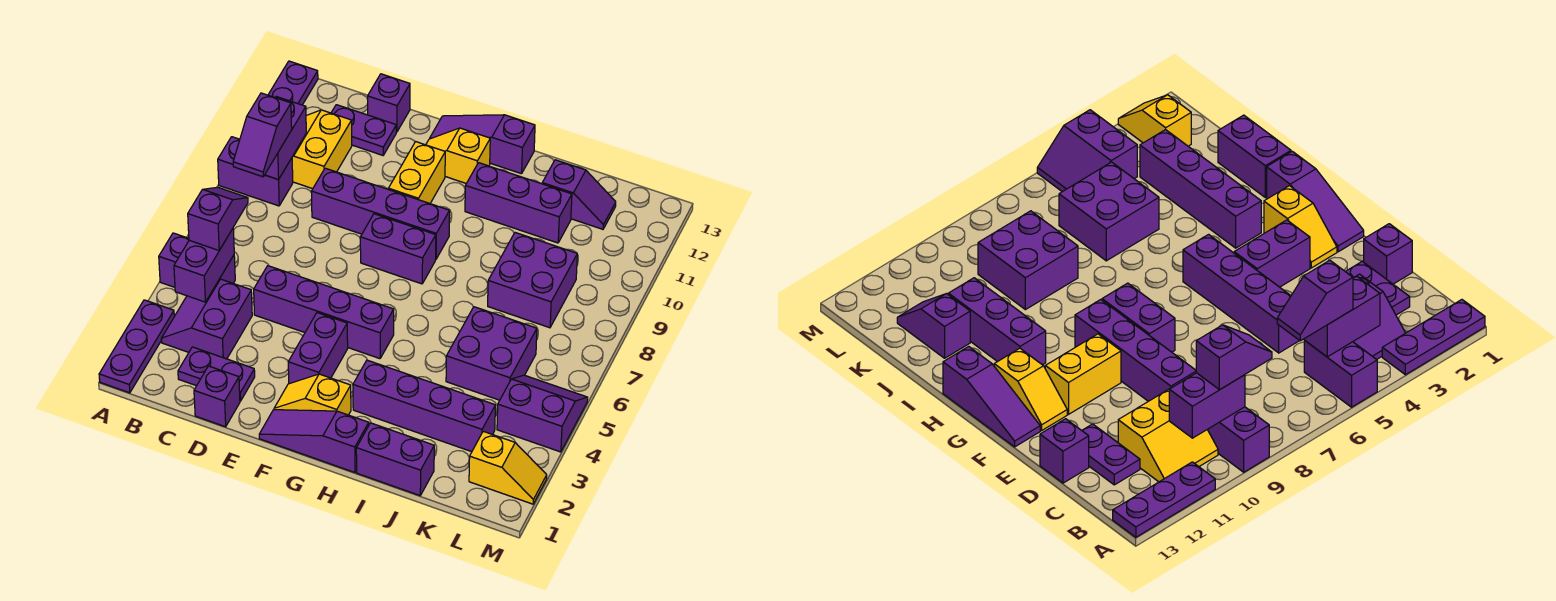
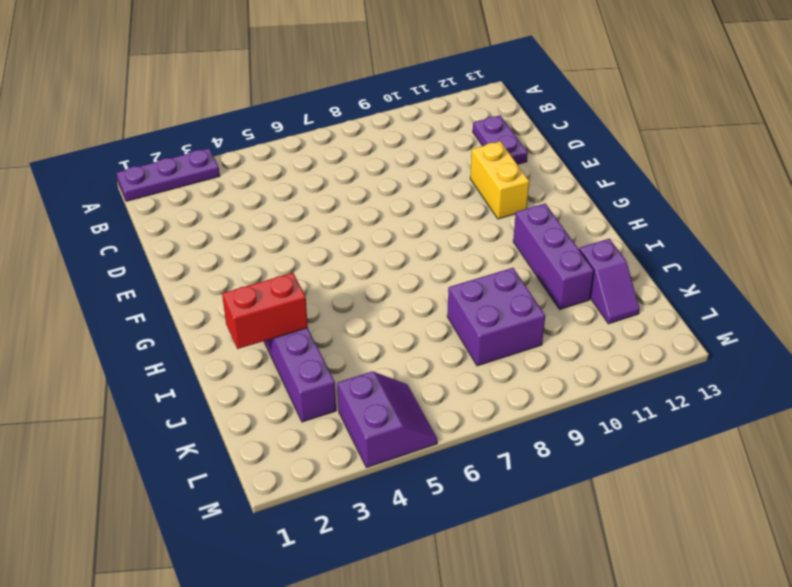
yellow brick E11:F11 level 1 -> yellow brick F10:F11 level 1
red brick I2:I3 level 2 -> none
none -> purple brick A5:B5 level 1
none -> purple brick A9:B9 level 1
none -> purple plate A11:A13 level 1
none -> purple slope B3:C4 level 1 top C

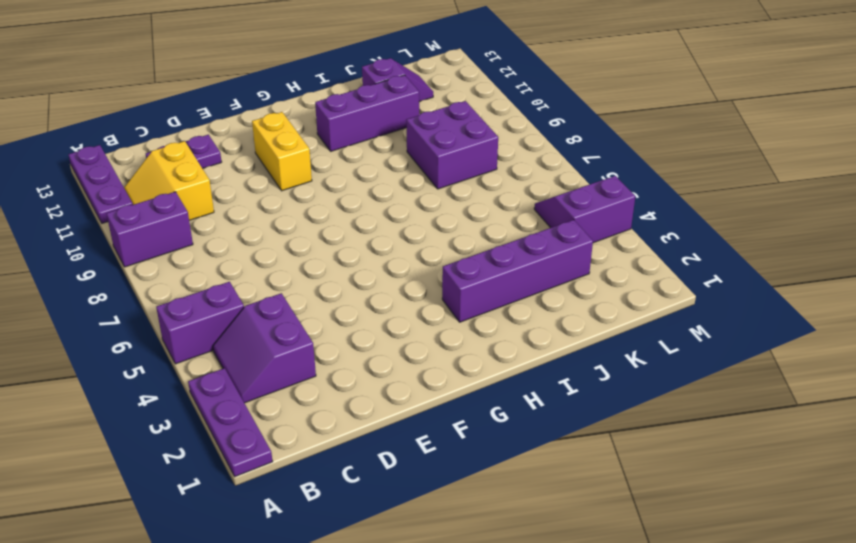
none -> purple plate C2:D2 level 1
none -> purple brick D1 level 1
none -> purple brick D5:G5 level 1
none -> purple brick D9:G9 level 1

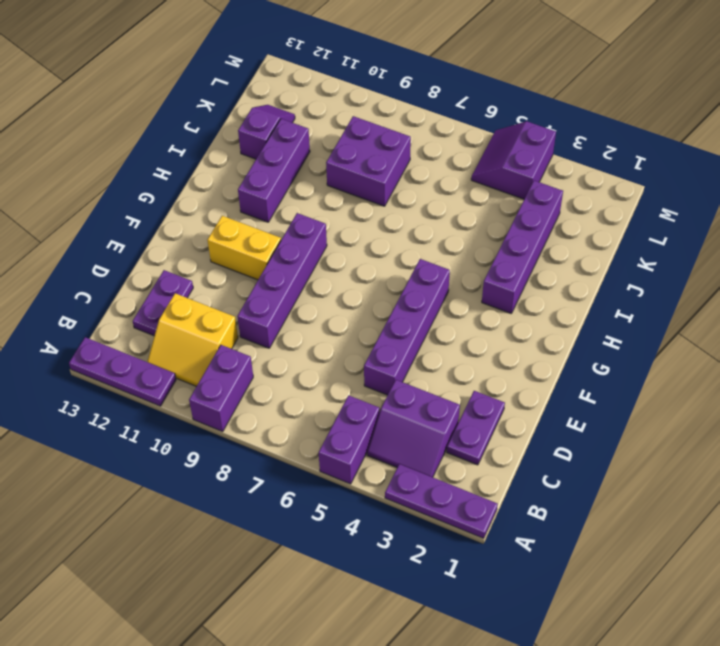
none -> purple brick D1 level 1
none -> purple brick D13 level 1
none -> purple slope F1:H1 level 1 top H
none -> yellow slope F2:G2 level 1 top G

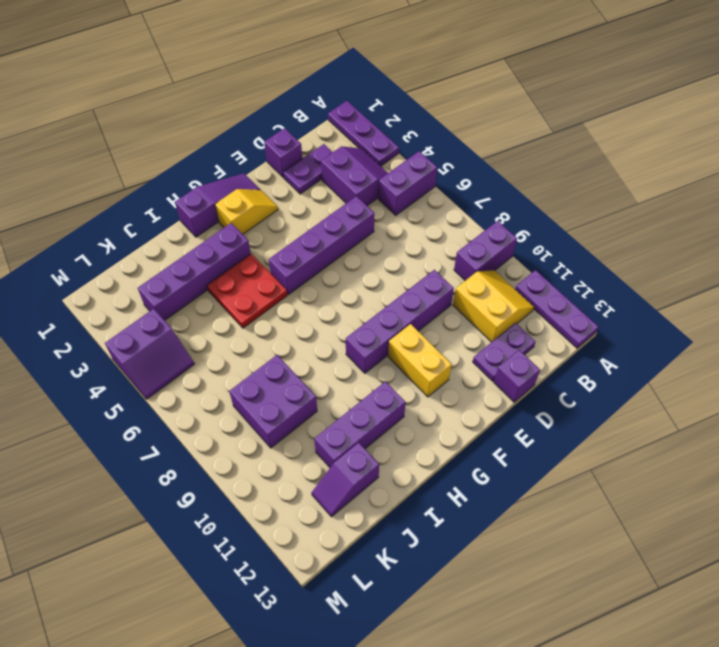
red plate H4:I5 level 1 -> none
none -> purple brick F3:F4 level 1
none -> purple brick F8:G8 level 1
none -> yellow slope F12:G12 level 1 top G
none -> purple slope F13:H13 level 1 top H

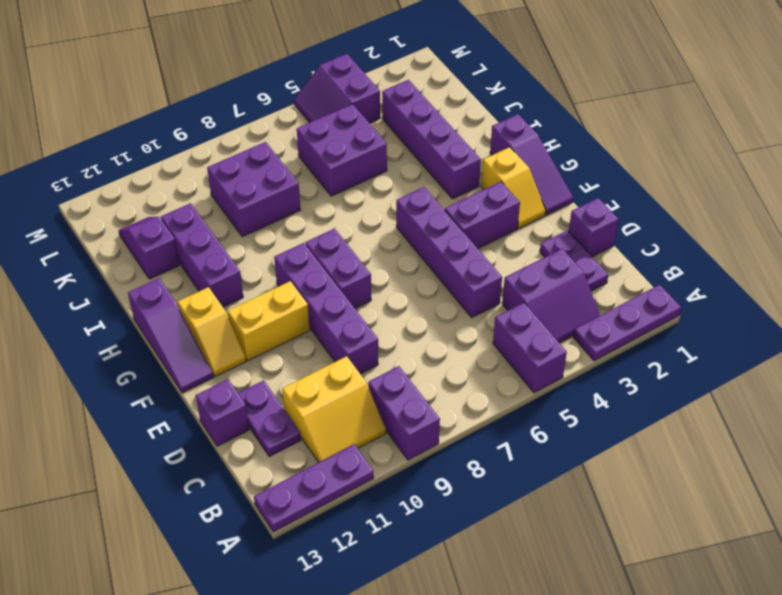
none -> purple brick I1:J1 level 1
none -> yellow slope L2:M2 level 1 top L
none -> purple brick B4:B5 level 2
none -> purple brick B9:B10 level 2

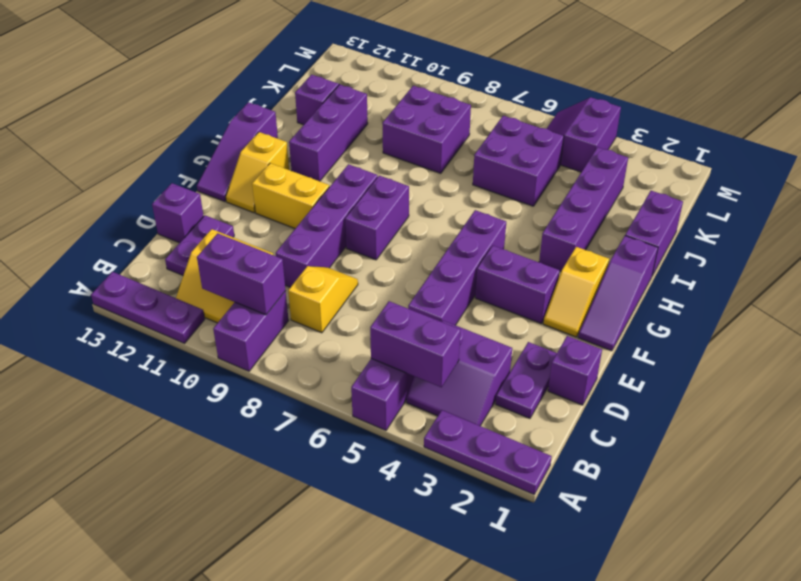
yellow slope C8:D8 level 1 top C -> yellow slope L2:M2 level 1 top L
none -> purple slope B5:B6 level 3 top 5
none -> purple slope B8:B9 level 3 top 9

